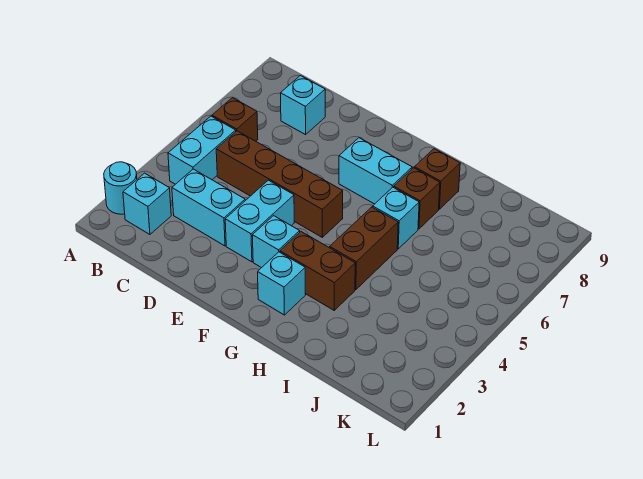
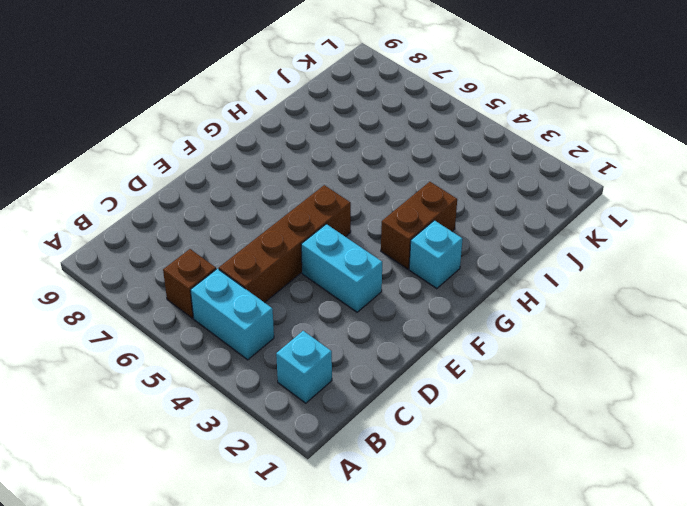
none -> cyan round brick A2 level 1
none -> cyan brick C3:D3 level 1
none -> cyan brick C8 level 1

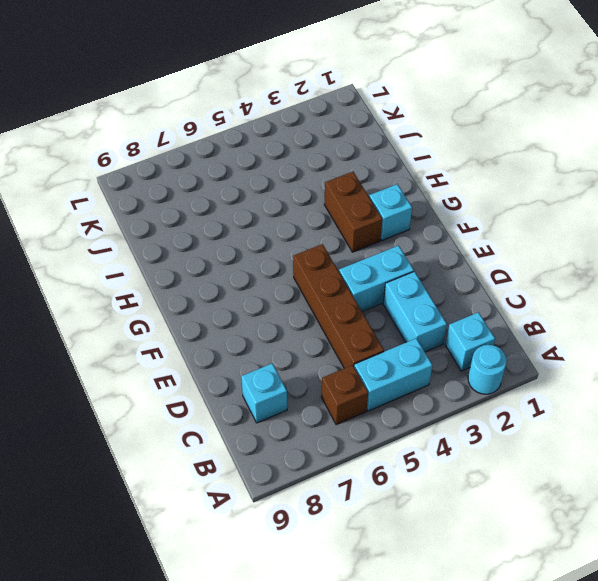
none -> cyan brick F3 level 1
none -> cyan brick F7:G7 level 1
none -> brown brick H4:H5 level 1

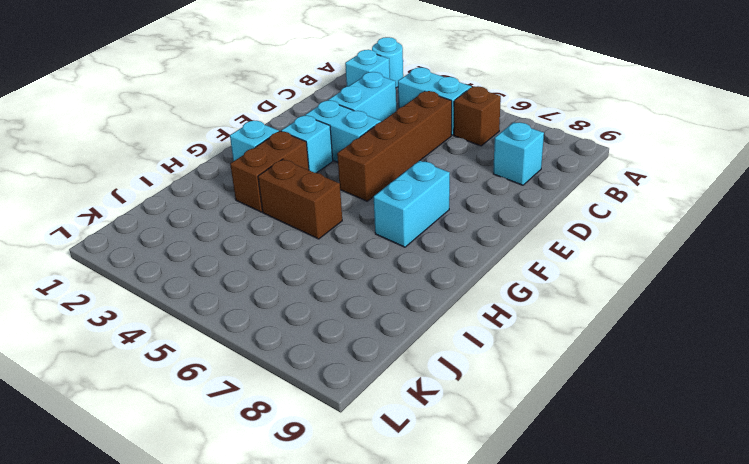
none -> cyan brick H6 level 1
none -> brown brick H7 level 1
none -> brown brick H8 level 1

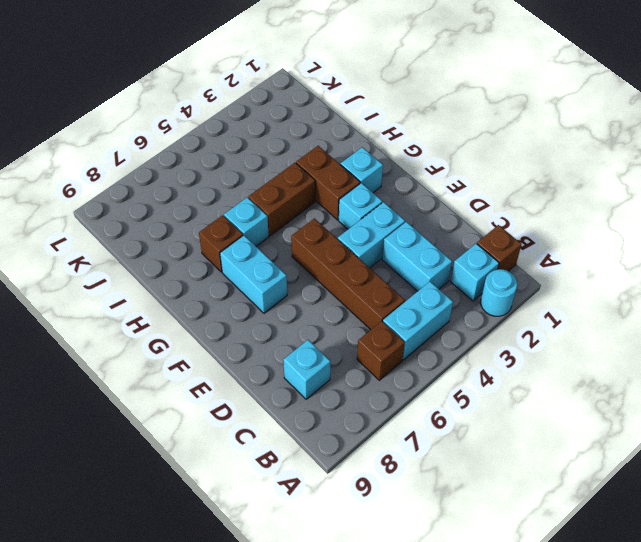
brown brick B1 level 1 -> brown brick H8 level 1

